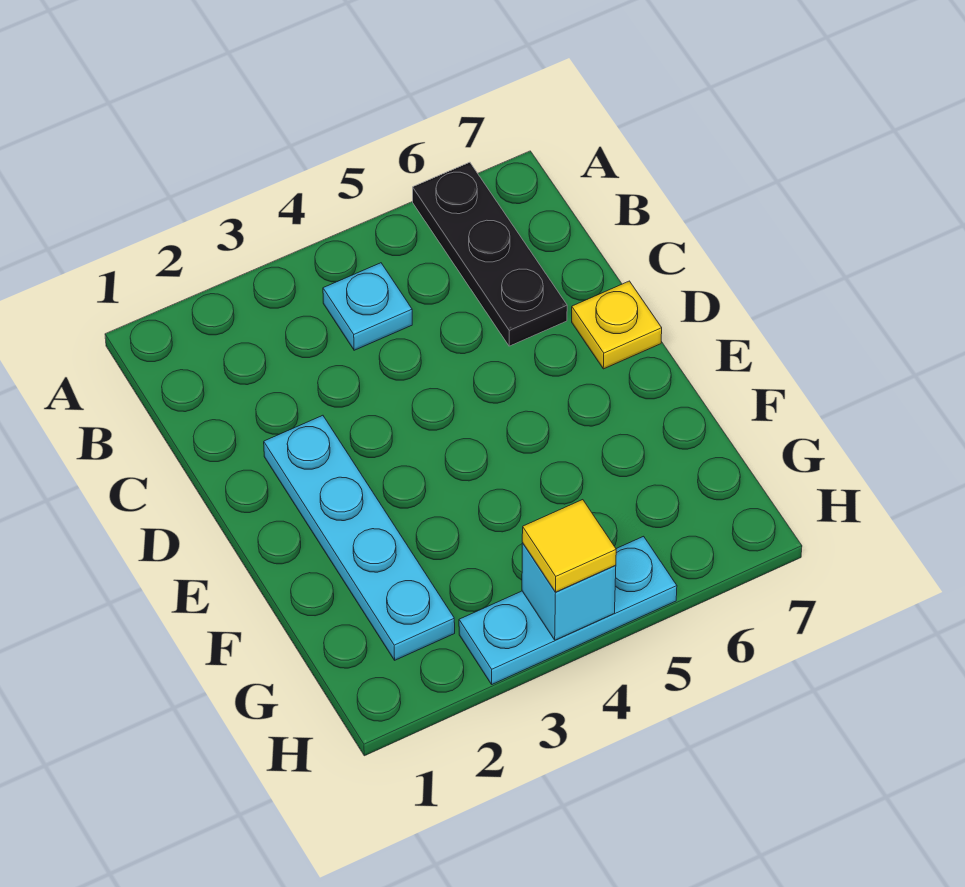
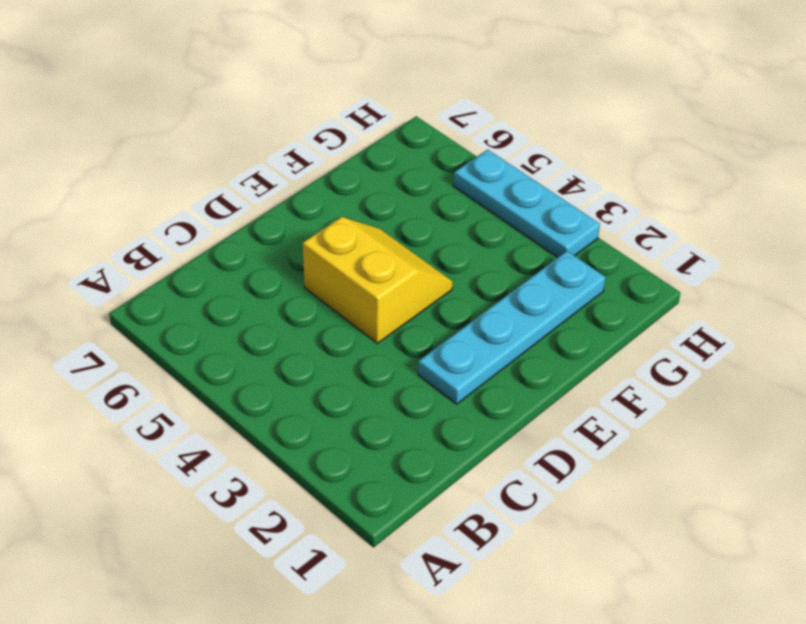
yellow slope D4:E5 level 1 top D -> none
none -> black plate A6:C6 level 1
none -> cyan plate B4 level 1

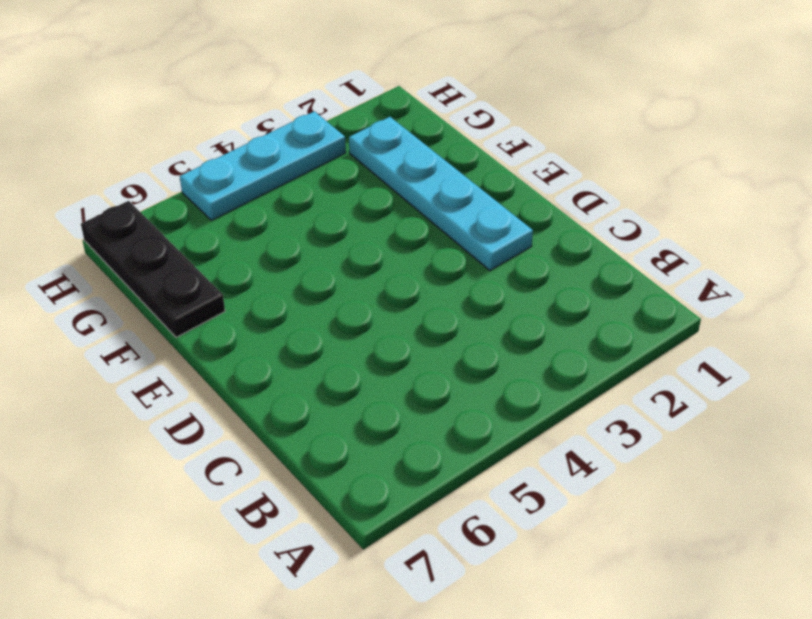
black plate F7:H7 level 1 -> black plate A6:C6 level 1
none -> cyan plate B4 level 1
none -> yellow plate D7 level 1

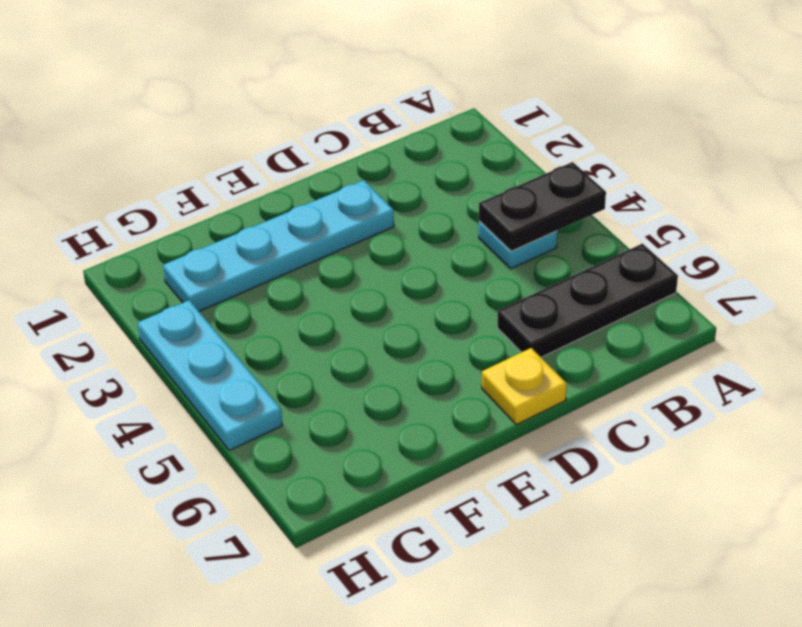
black plate A4:B4 level 2 -> none
none -> cyan brick H4 level 2
none -> yellow tile H4 level 3

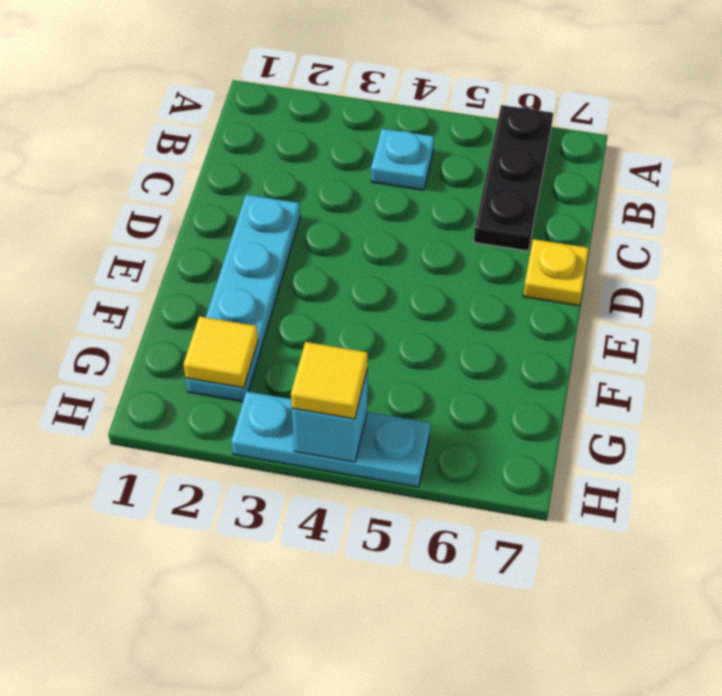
yellow tile G2 level 2 -> none

